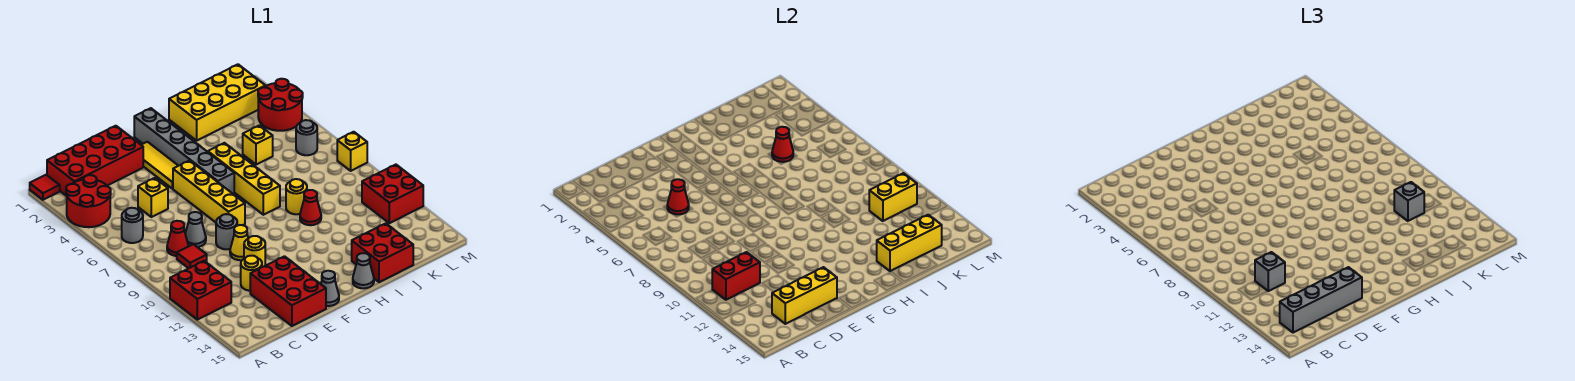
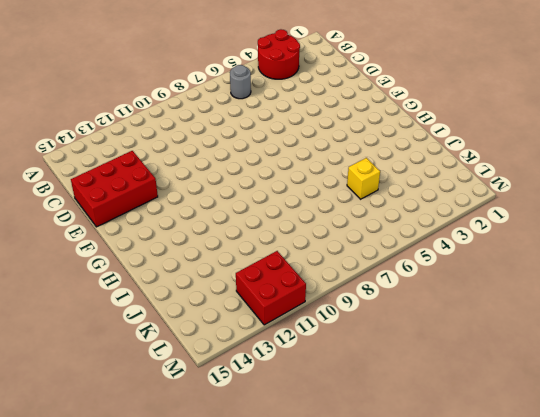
none -> red tile A1 level 1
none -> red brick A11:B12 level 1
none -> red brick B1:E2 level 1
none -> red cone C8 level 1

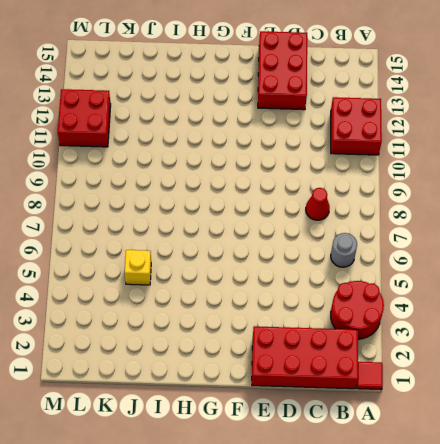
none -> red tile C9 level 1
none -> yellow brick D5 level 1
none -> grey cone D8 level 1
none -> yellow round brick D12 level 1

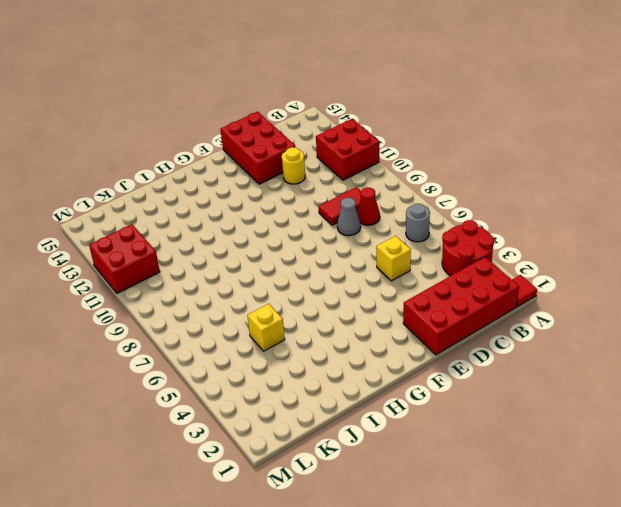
red tile C9:D9 level 1 -> red tile C9 level 1
none -> grey round brick E9 level 1
none -> yellow cone E10 level 1
none -> yellow round brick E11 level 1
none -> yellow tile F2:F4 level 1

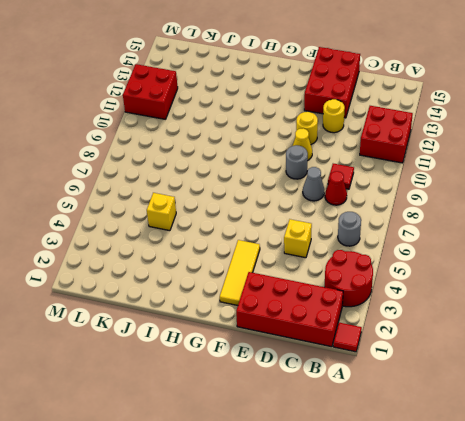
none -> yellow brick F5:F8 level 1
none -> grey cone F15 level 1
none -> grey brick G1:G6 level 1
none -> yellow brick H5:H8 level 1

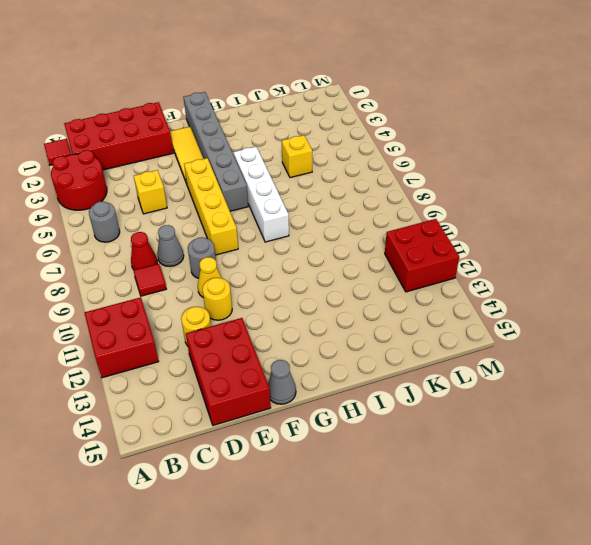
white brick H5:H8 level 1 -> yellow brick H5:H8 level 1
none -> grey cone H15 level 1
none -> yellow brick I1:L2 level 1
none -> yellow round brick I9 level 1
none -> red cone I10 level 1

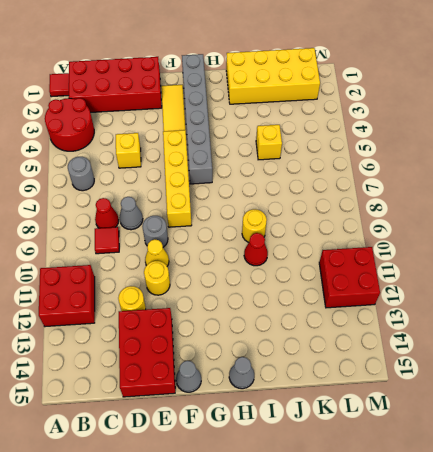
none -> yellow brick H5:H8 level 1
none -> red brick I14:J15 level 1
none -> red round brick L3:M4 level 1
none -> grey round brick L6 level 1

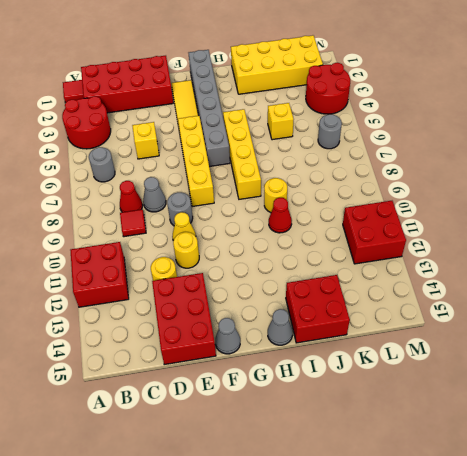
none -> yellow brick M8 level 1
none -> red brick B11:C11 level 2
none -> yellow brick C14:E14 level 2
none -> red cone D5 level 2

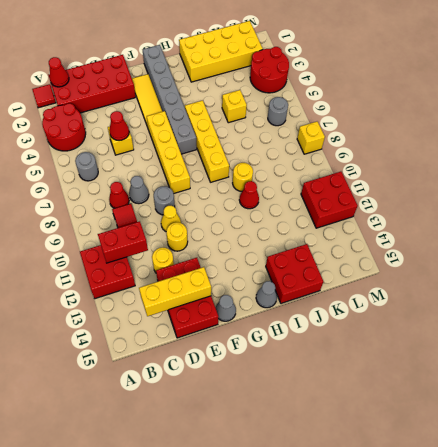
red cone B1 level 2 -> red cone J5 level 2
none -> yellow brick I14:K14 level 2
none -> yellow brick K11:L11 level 2
none -> grey brick B14:E14 level 3
none -> grey brick C11 level 3

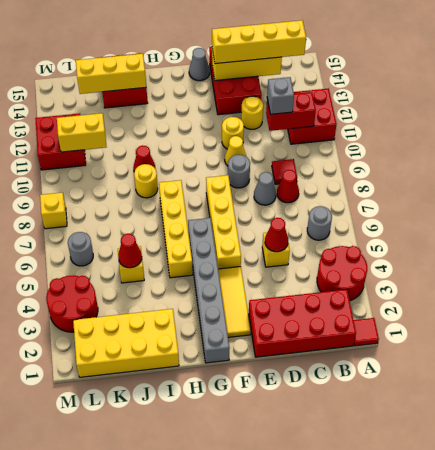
yellow brick B14:E14 level 3 -> grey brick B14:E14 level 3
none -> grey cone H15 level 1
none -> grey brick K11 level 3

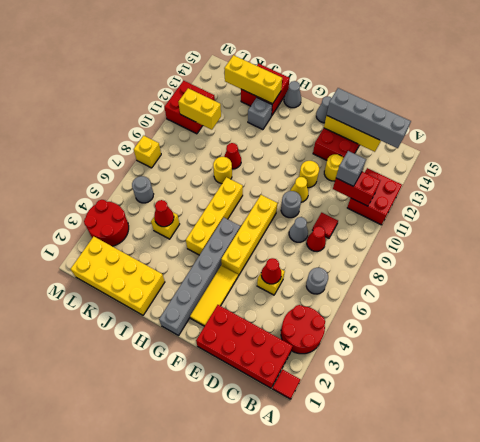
grey brick I13 level 1 -> grey brick K11 level 3

